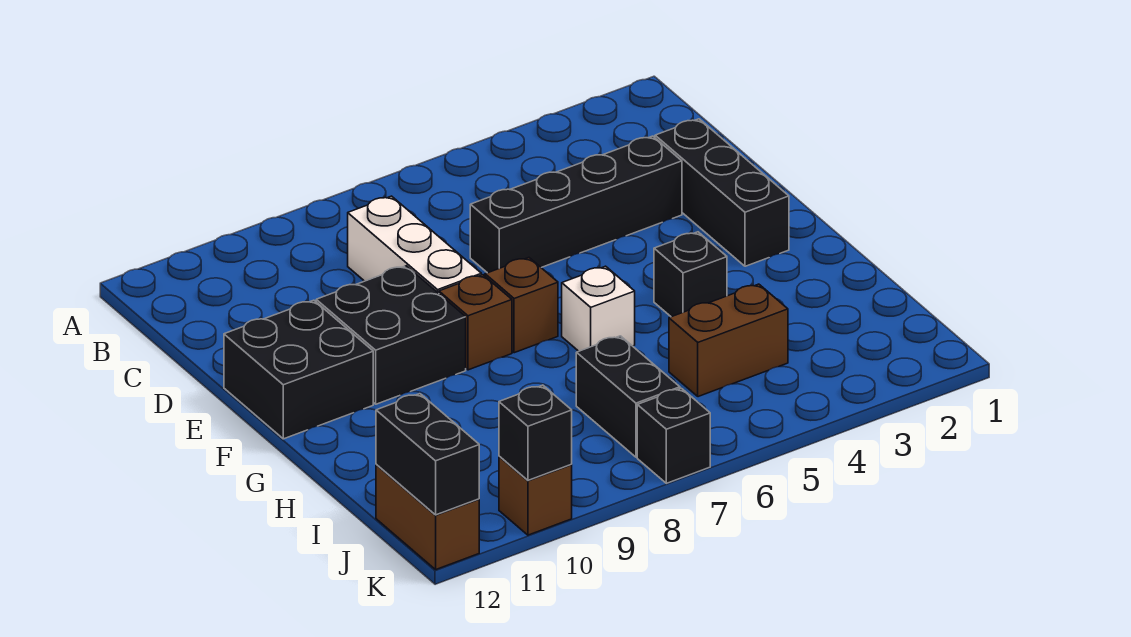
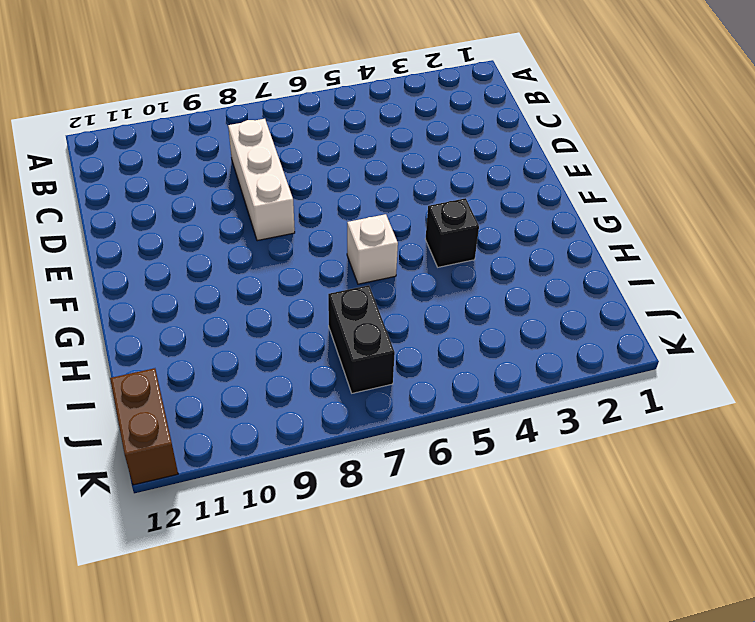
none -> black brick D2:F2 level 1
none -> black brick D3:D6 level 1
none -> black brick E9:F10 level 1

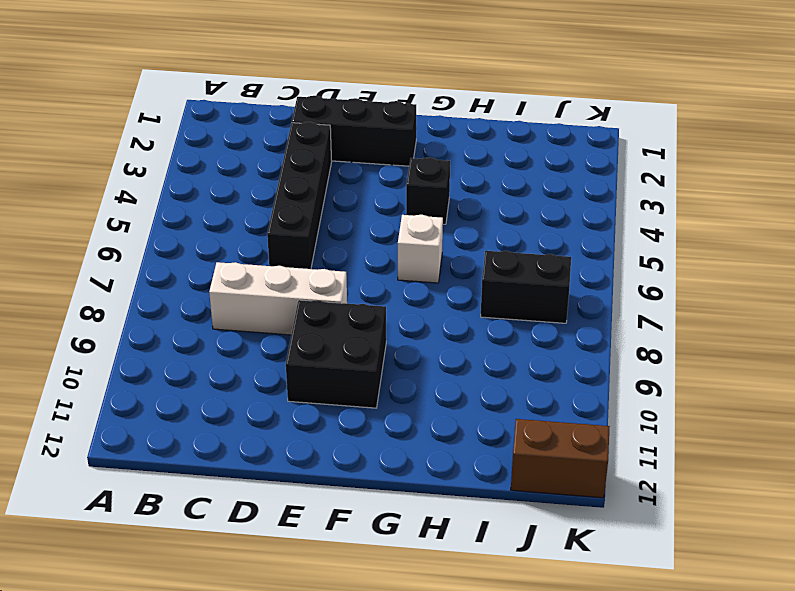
none -> black brick E11:F12 level 1
none -> brown brick F7 level 1
none -> brown brick F8 level 1

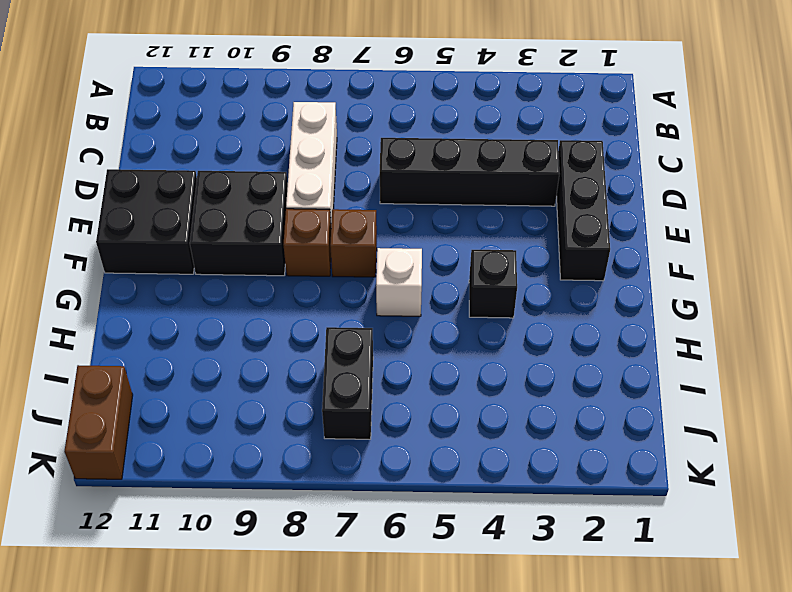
none -> brown brick I4:I5 level 1
none -> black brick K7 level 1
none -> brown brick K10 level 1

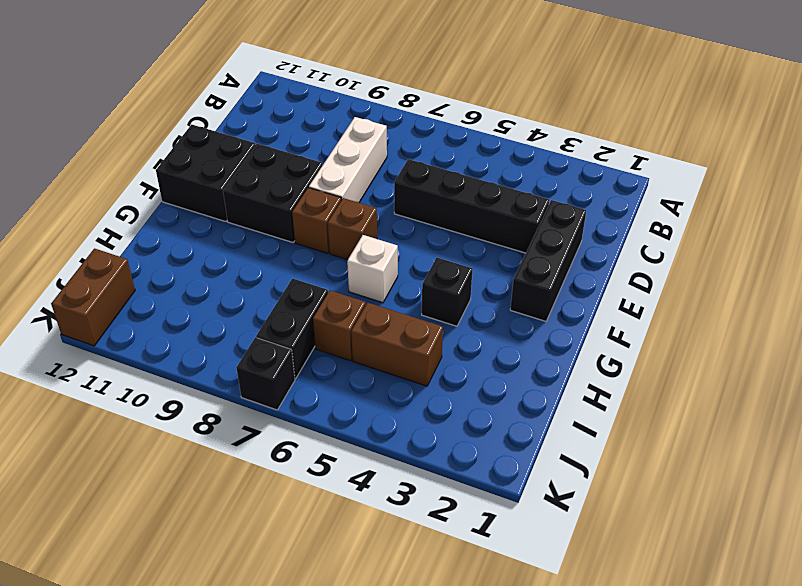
brown brick I6 level 1 -> brown brick K10 level 1
none -> black brick J12:K12 level 2
none -> black brick K10 level 2

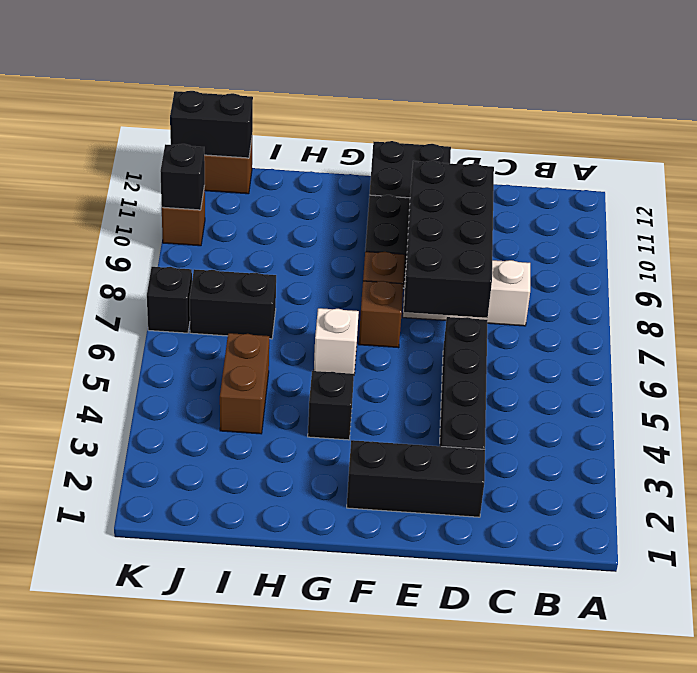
black brick D7:E10 level 2 -> none

